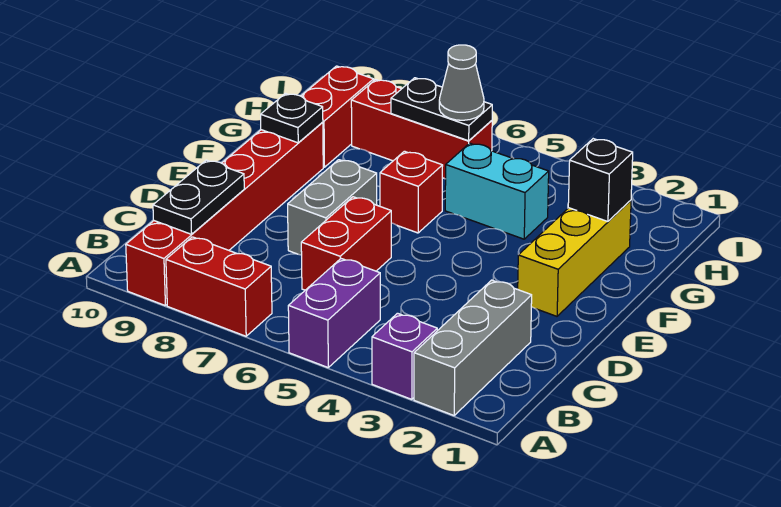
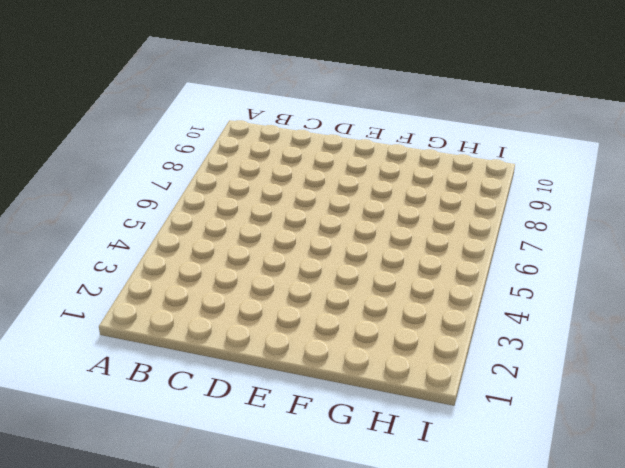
none -> grey brick A2:C2 level 1
none -> purple brick A3 level 1
none -> purple brick A5:B5 level 1

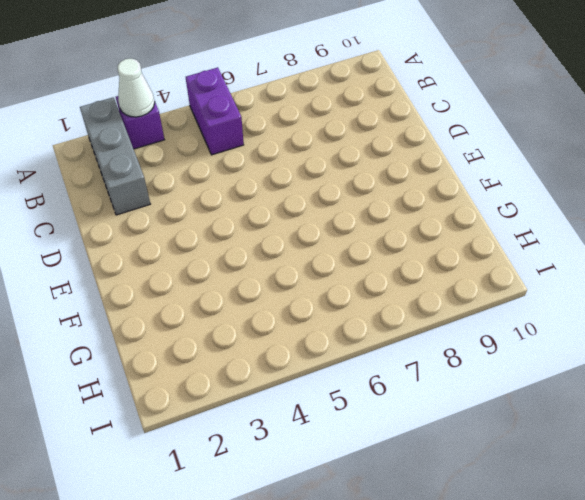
white cone A3 level 2 -> none
none -> red brick A7:A8 level 1
none -> red brick A9:F9 level 1
none -> red brick C6:D6 level 1

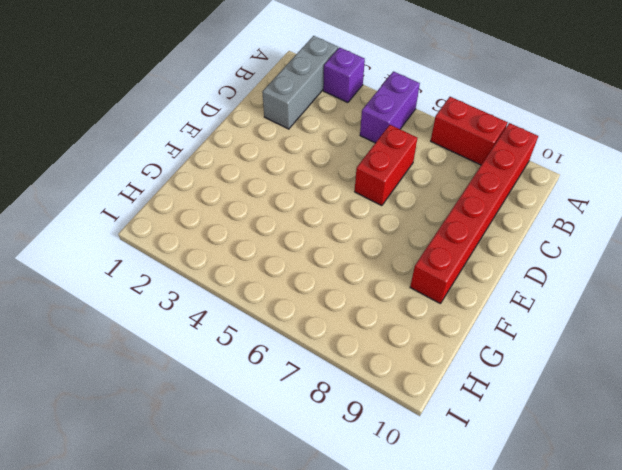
none -> grey brick D7:E7 level 1
none -> yellow brick E2:G2 level 1
none -> red brick F6 level 1

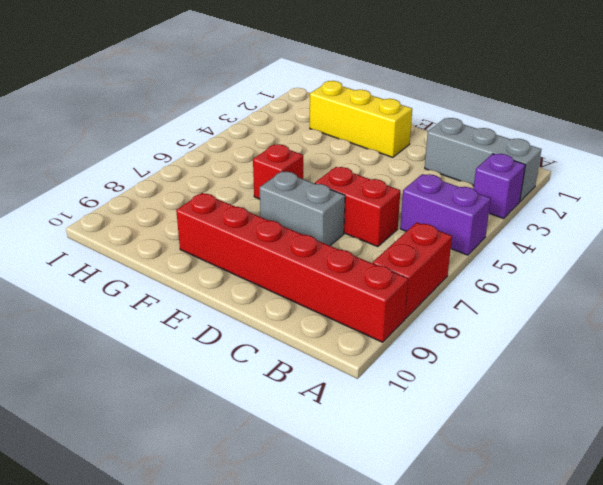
none -> cyan brick G4:G5 level 1
none -> red brick G9:H9 level 1
none -> red brick H6:H8 level 1

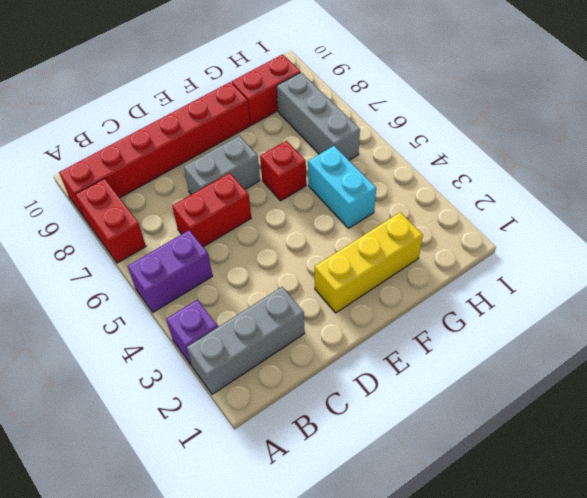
grey brick H6:H8 level 1 -> red brick H6:H8 level 1
none -> black plate B9:C9 level 2
none -> black plate F9 level 2
none -> black brick G2 level 2

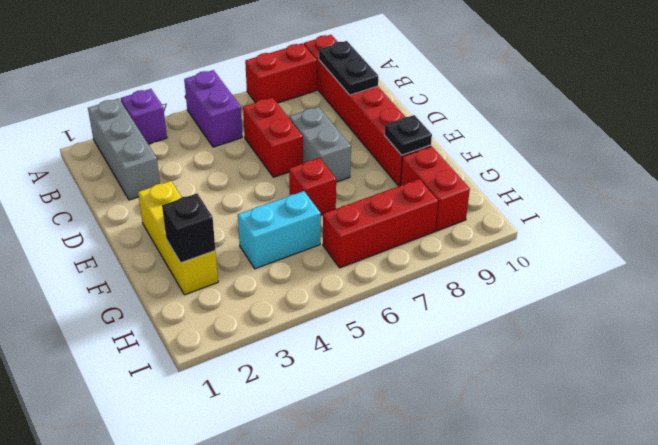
none -> black plate H6:H7 level 2
none -> grey cone H6 level 3

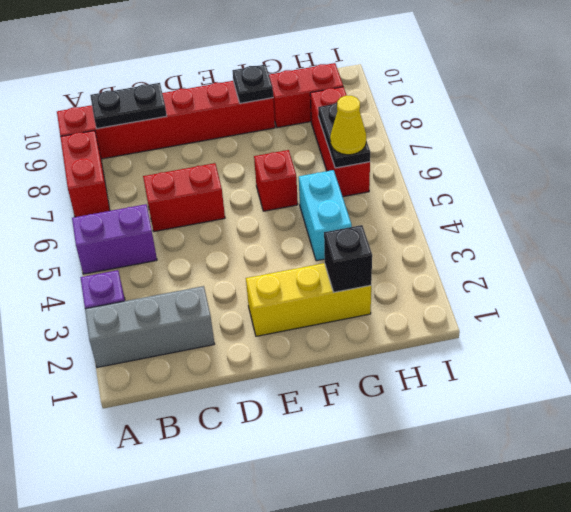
yellow cone H6 level 3 -> grey cone H6 level 3
none -> grey brick D7:E7 level 1

